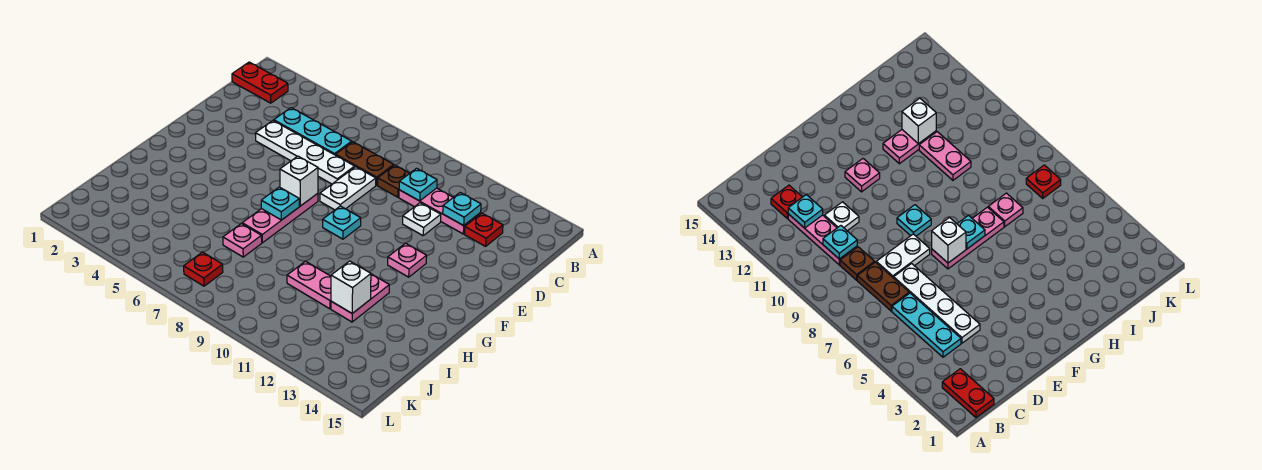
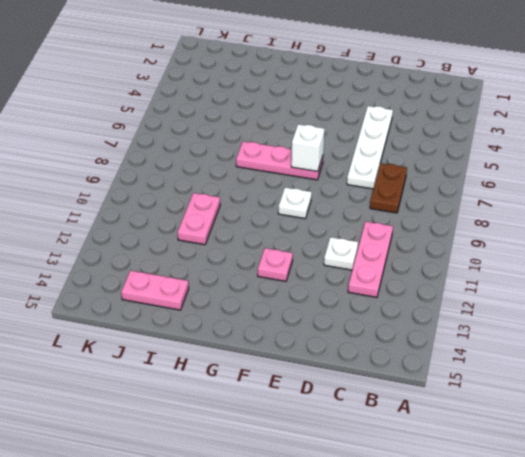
white plate F9 level 1 -> cyan plate F9 level 1
pink plate I14:J14 level 1 -> pink plate H12:I12 level 1
none -> red plate B1:B2 level 1
none -> cyan plate C4:C6 level 1
none -> brown plate C9 level 1

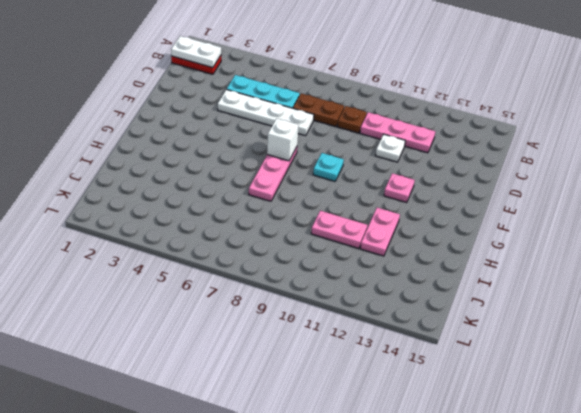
white plate B1:B2 level 2 -> white plate D8:E8 level 1
none -> red plate C13 level 1
none -> pink plate I7 level 1
none -> red plate K7 level 1

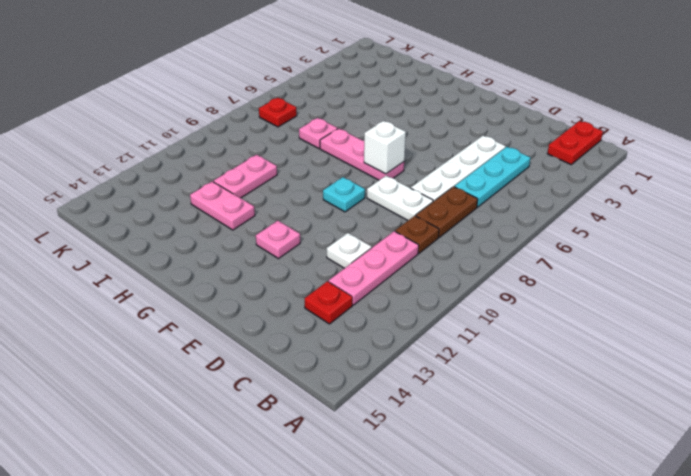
none -> cyan plate C10 level 2
none -> cyan plate C12 level 2
none -> cyan plate G7 level 2

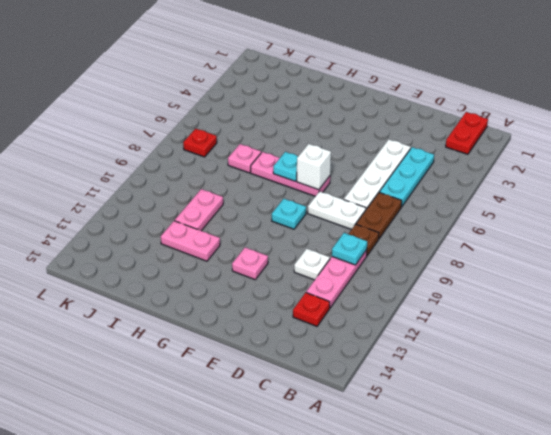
none -> cyan plate C12 level 2
none -> white brick I12 level 2

